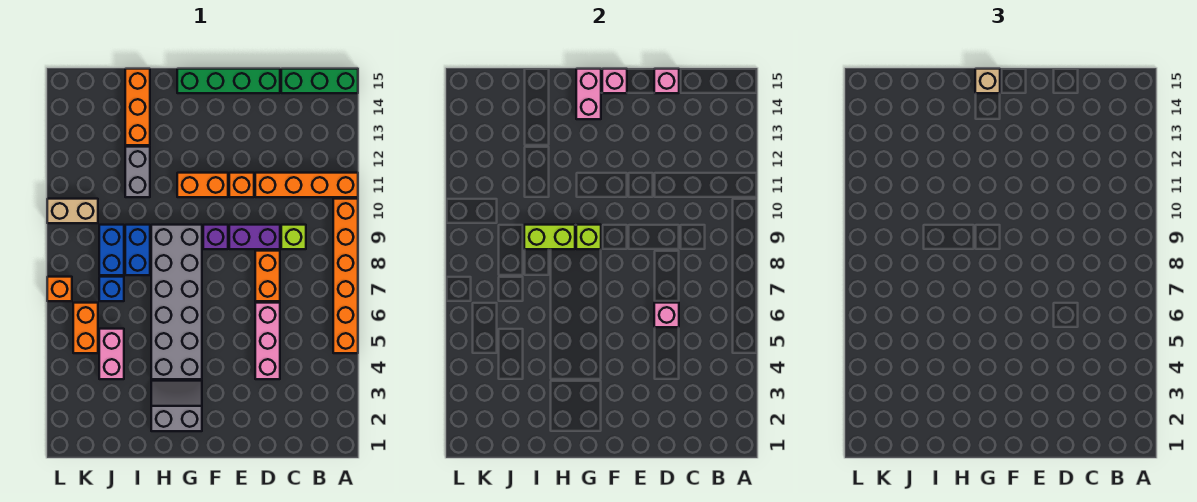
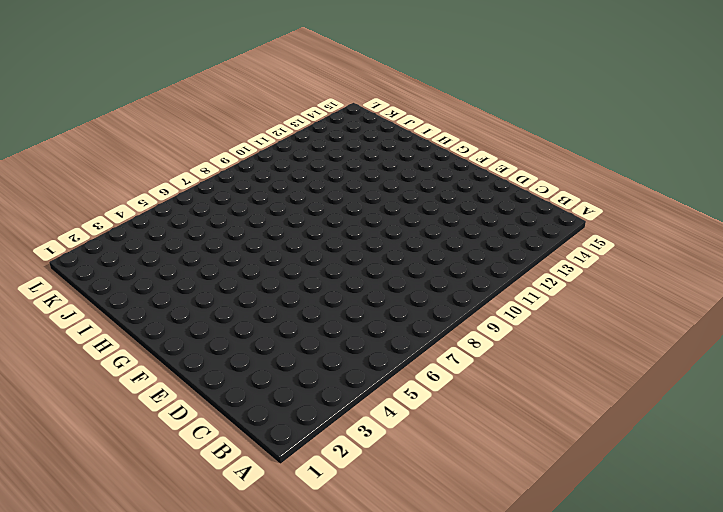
none -> orange brick A5:A10 level 1
none -> orange brick A11:D11 level 1
none -> green brick A15:C15 level 1

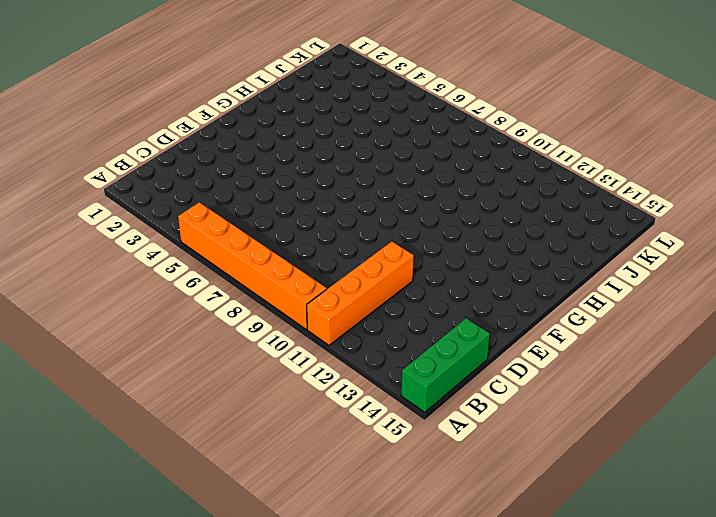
none -> lime brick C9 level 1
none -> pink brick D4:D6 level 1
none -> orange brick D7:D8 level 1

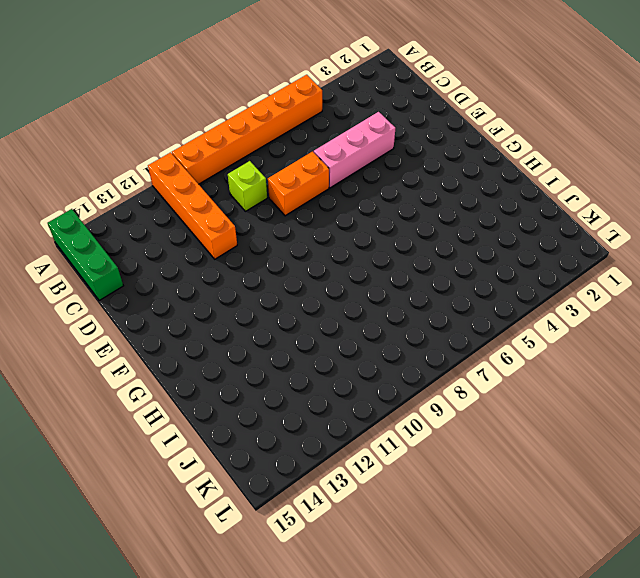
none -> purple brick D9:E9 level 1
none -> green brick D15:G15 level 1
none -> orange brick E11 level 1

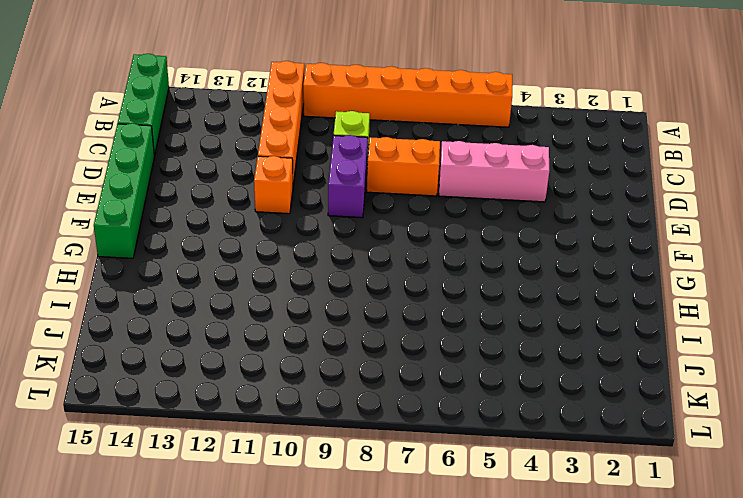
none -> purple brick F9 level 1
none -> orange brick F11:G11 level 1
none -> grey slope G2:H3 level 1 top 2

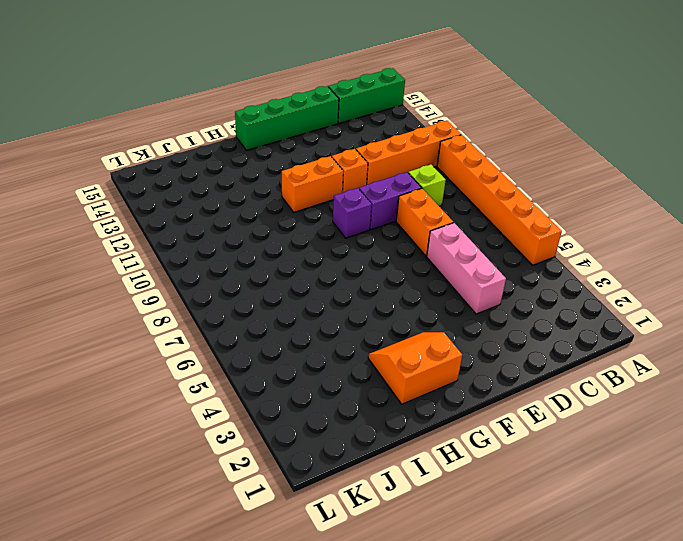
orange slope G2:H3 level 1 top 2 -> grey slope G2:H3 level 1 top 2
none -> grey brick G4:H9 level 1
none -> blue brick I8:I9 level 1
none -> grey brick I11:I12 level 1

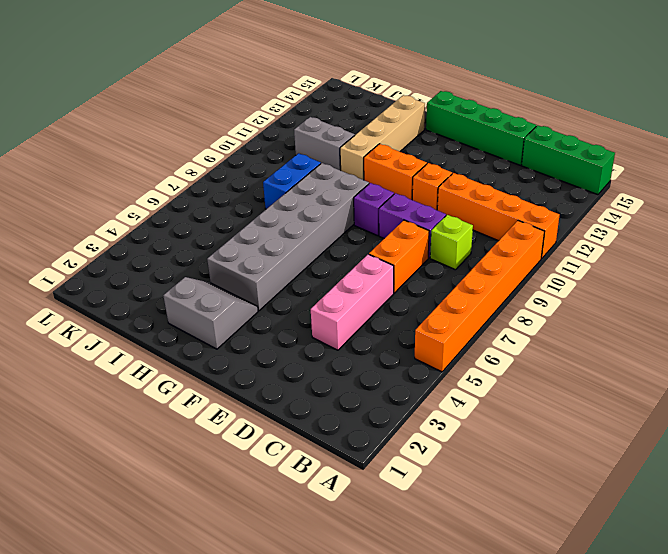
tan brick H11:H14 level 1 -> none
grey brick I11:J11 level 1 -> grey brick I11:I12 level 1
none -> orange brick I13:I15 level 1
none -> pink brick J4:J5 level 1
none -> blue brick J7 level 1

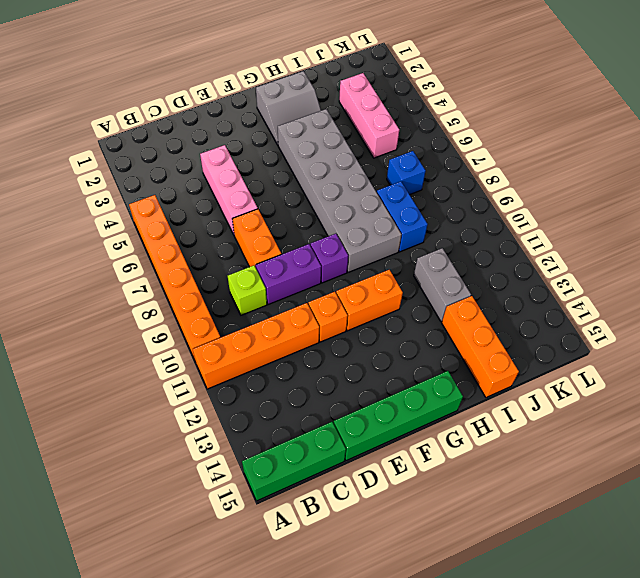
pink brick J3:J5 level 1 -> pink brick J4:J5 level 1
none -> blue brick J8:J9 level 1
none -> orange brick K5:K6 level 1
none -> tan brick K10:L10 level 1

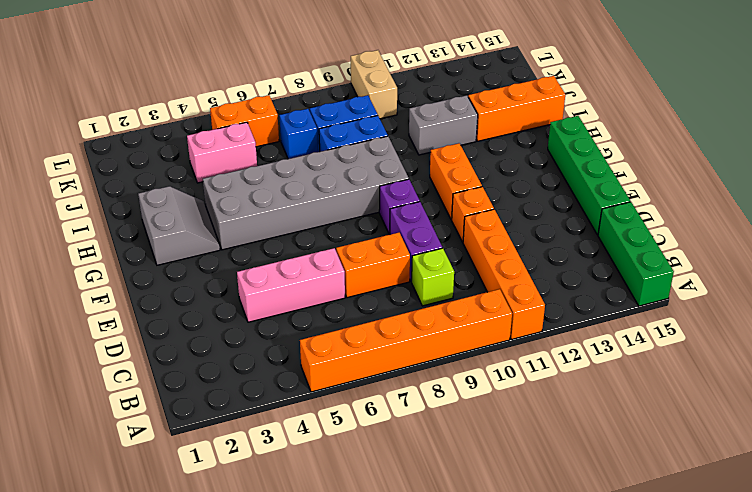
none -> orange brick L7 level 1
none -> pink brick D6 level 2
none -> pink brick D15 level 2

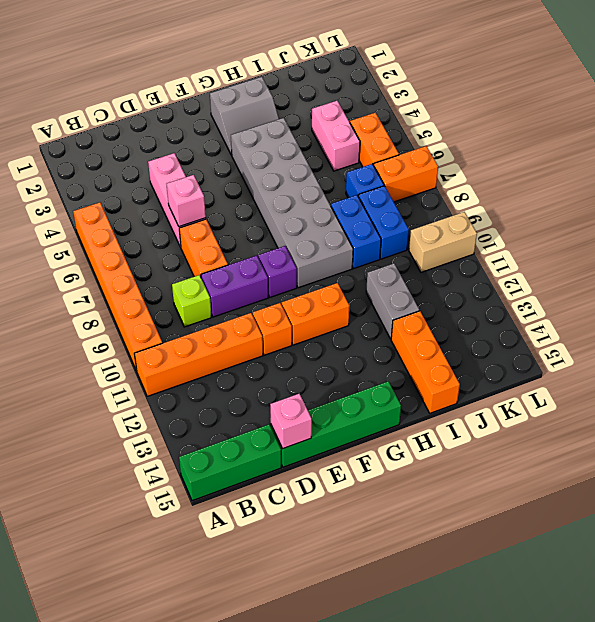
orange brick K7:L7 level 1 -> orange brick L7 level 1
none -> pink brick F15 level 2
none -> lime brick G9 level 2
none -> pink brick G14:G15 level 2

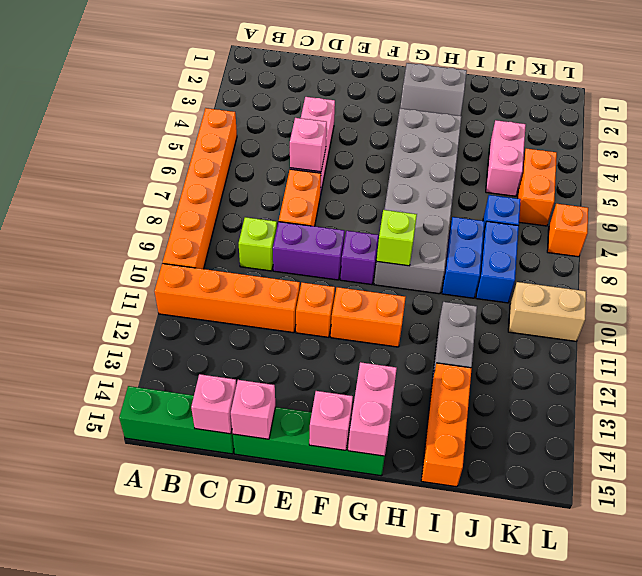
pink brick C15 level 2 -> none
none -> lime brick H9:I9 level 2
none -> tan brick G15 level 3

